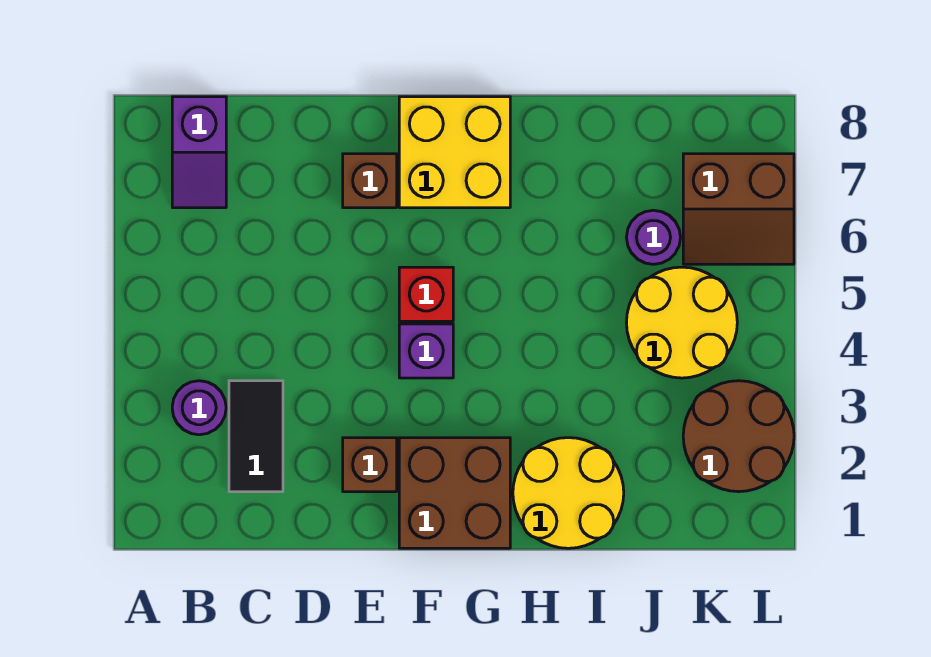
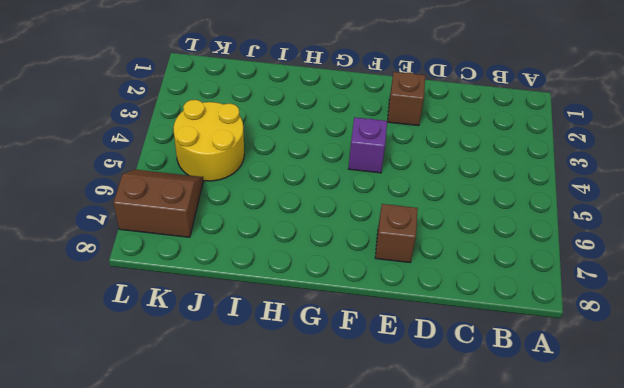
none -> purple round brick B3 level 1
none -> purple slope B7:B8 level 1 top 8
none -> black tile C2:C3 level 1

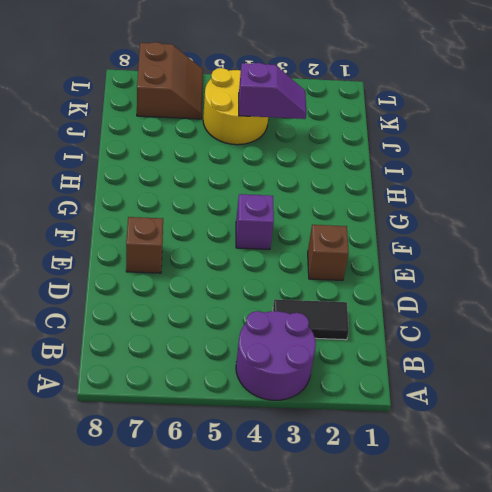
purple round brick A3:B4 level 1 -> purple round brick B3 level 1
purple slope J3:J4 level 2 top 4 -> purple slope B7:B8 level 1 top 8
none -> brown brick F1:G2 level 1
none -> red brick F5 level 1
none -> yellow brick F7:G8 level 1

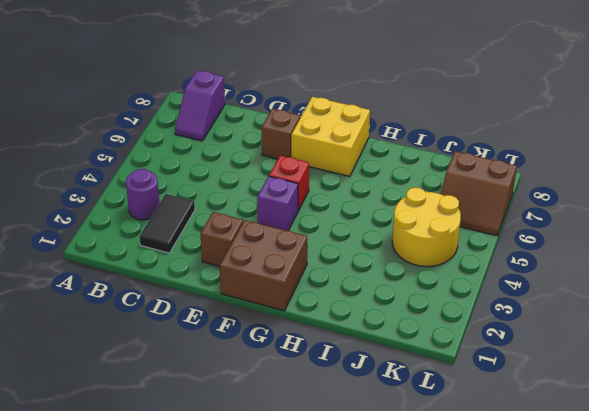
none -> yellow round brick H1:I2 level 1
none -> purple round brick J6 level 1
none -> brown round brick K2:L3 level 1

